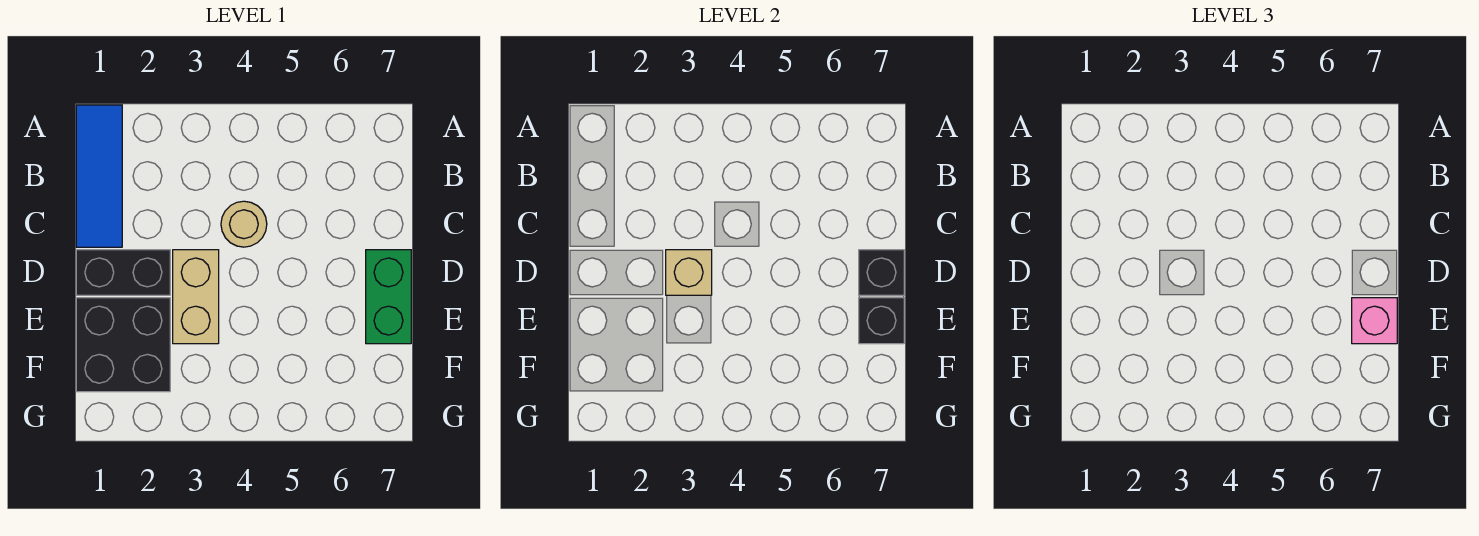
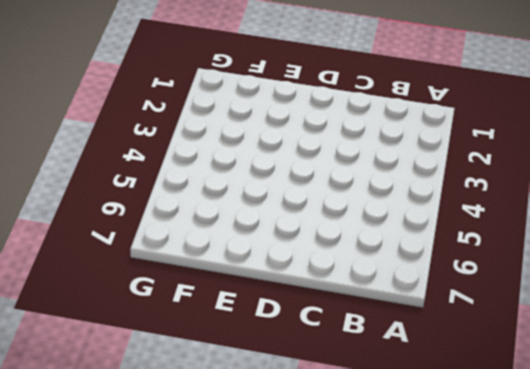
none -> blue tile A1:C1 level 1
none -> tan round brick C4 level 1

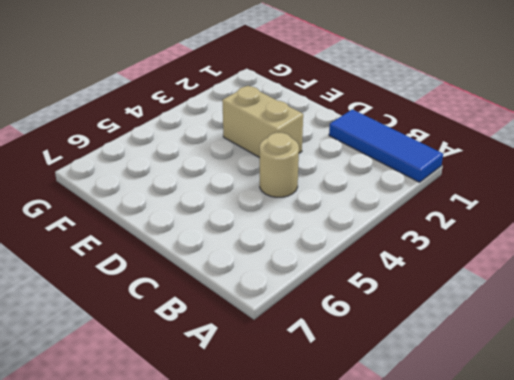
none -> black brick D1:D2 level 1
none -> green brick D7:E7 level 1

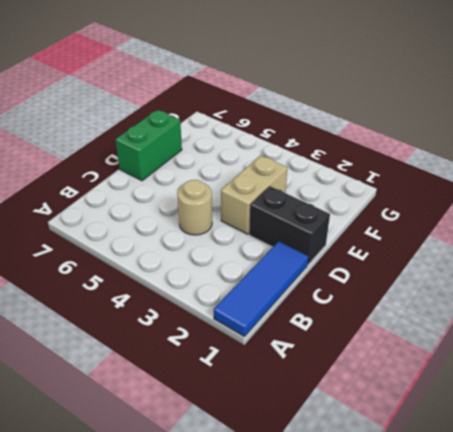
none -> black brick E1:F2 level 1
none -> tan brick D3 level 2

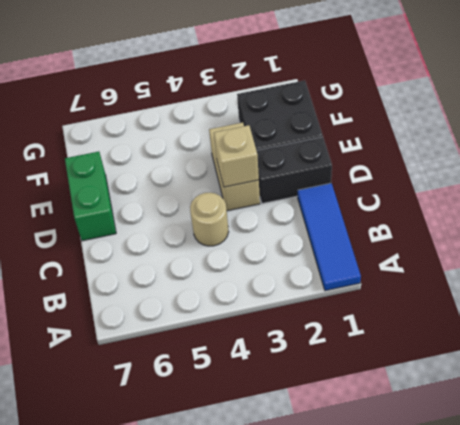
none -> black brick D7 level 2
none -> black brick E7 level 2

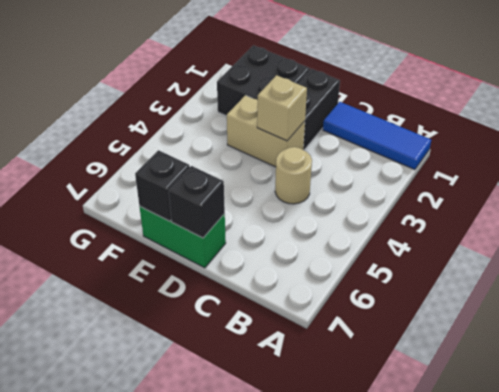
none -> pink brick E7 level 3

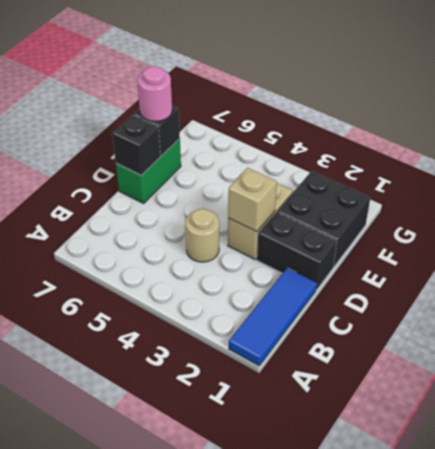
pink round brick E7 level 3 -> pink brick E7 level 3

